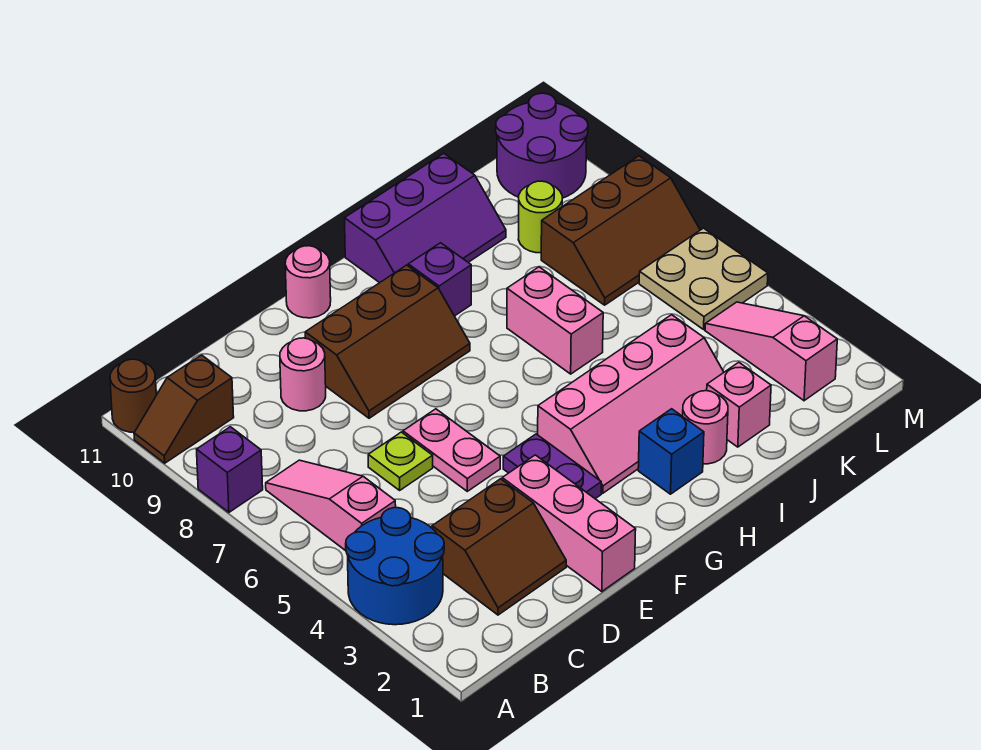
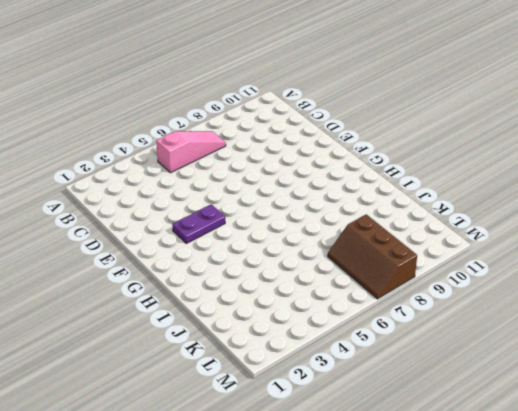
none -> blue round brick A3:B4 level 1
none -> purple brick A8 level 1
none -> brown slope A10:B10 level 1 top B

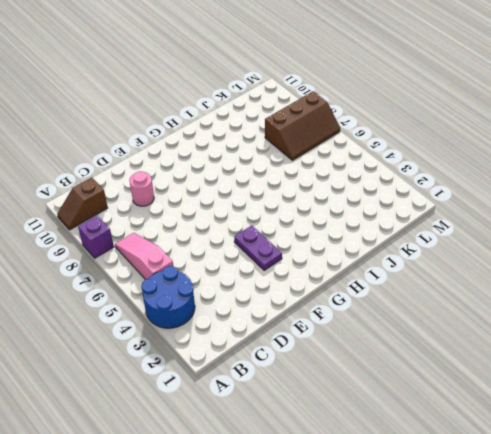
none -> brown round brick A11 level 1
none -> brown slope C2:D3 level 1 top 3
none -> lime plate D6 level 1

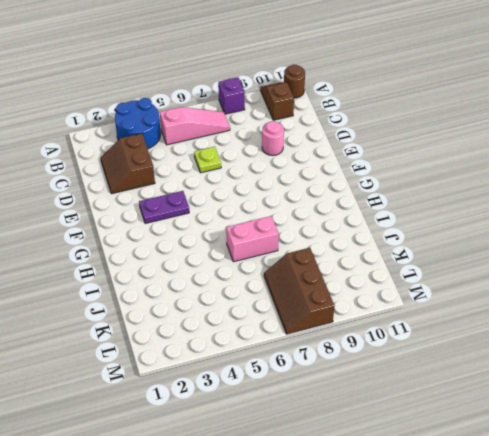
none -> pink brick E1:E3 level 1
none -> pink plate E5:E6 level 1
none -> brown slope E8:G9 level 1 top 9

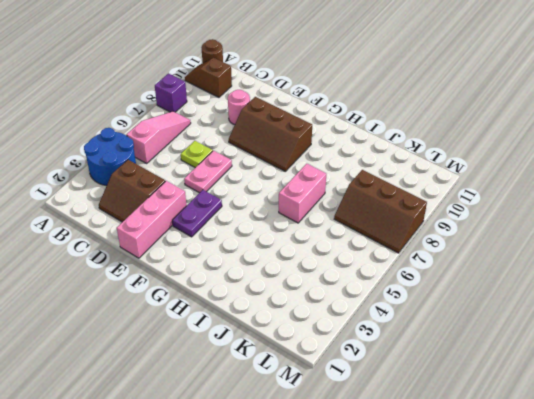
none -> pink round brick F11 level 1
none -> pink slope G3:J4 level 1 top 4
none -> blue brick H2 level 1

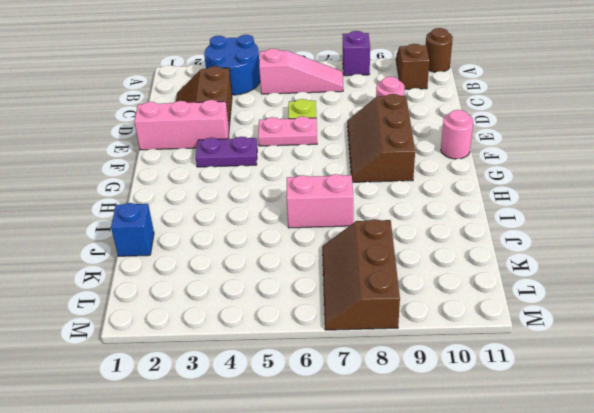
blue brick J1 level 1 -> blue brick H2 level 1
none -> pink slope G3:J4 level 1 top 4
none -> purple brick H9 level 1
none -> purple slope H10:J11 level 1 top 11

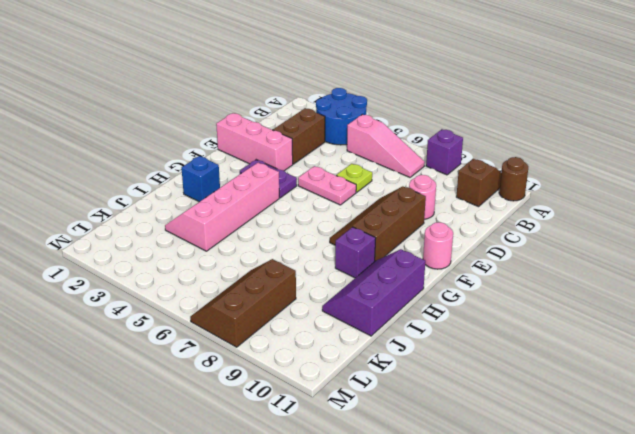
none -> pink round brick I2 level 1
none -> pink brick I6:I7 level 1
none -> pink brick J2 level 1

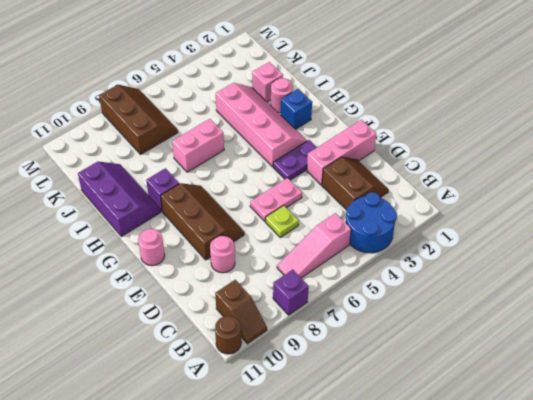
none -> lime round brick K9 level 1
none -> pink slope L2:L4 level 1 top 2
none -> tan plate L5:M6 level 1

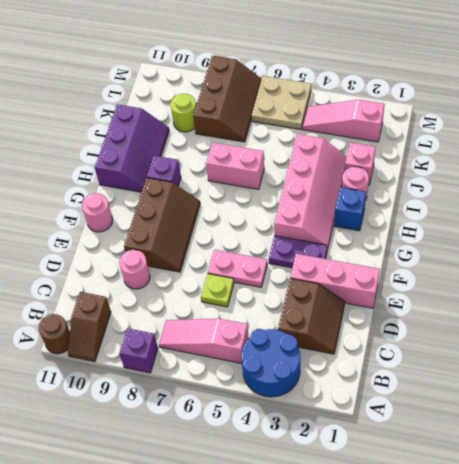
none -> purple round brick L10:M11 level 1

